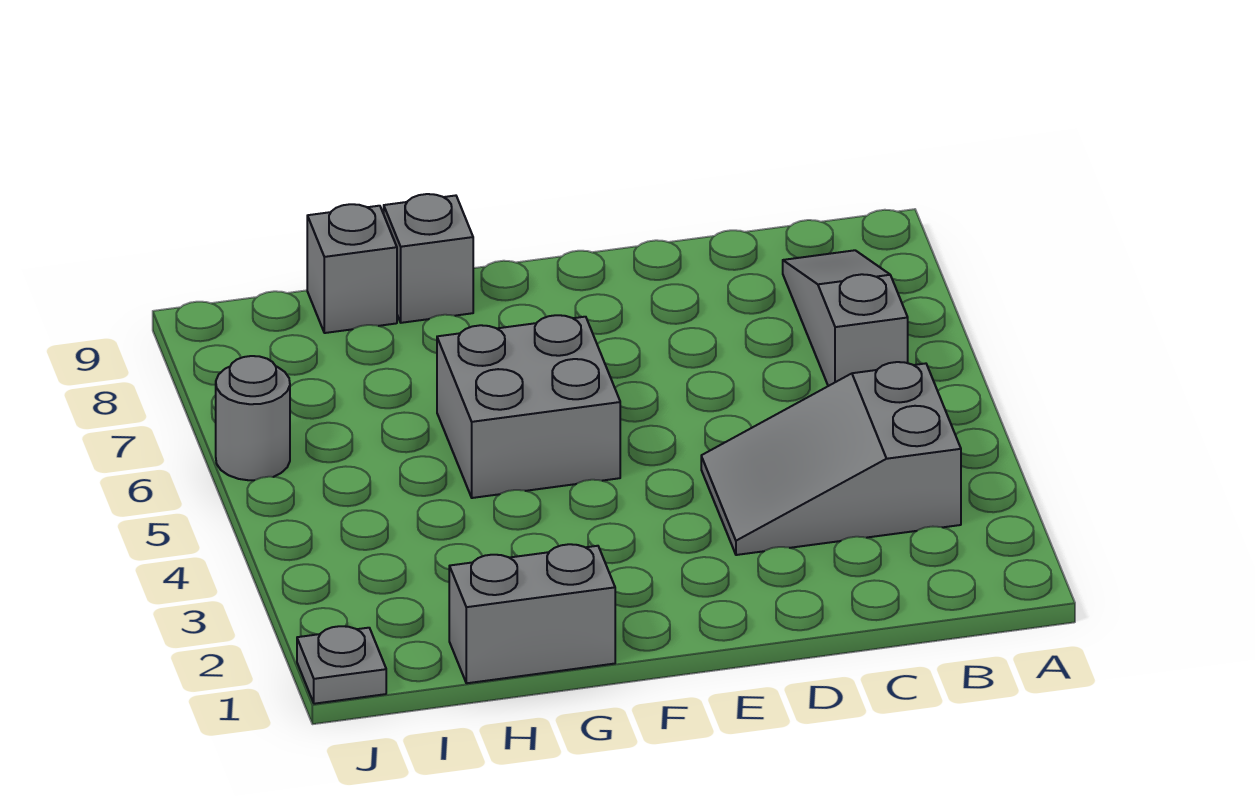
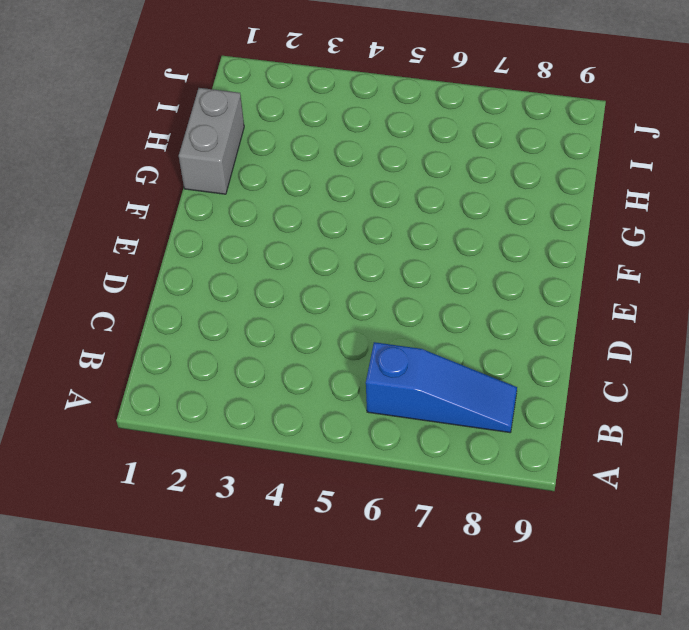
blue slope B6:B8 level 1 top 6 -> grey slope B6:B8 level 1 top 6
none -> grey slope B3:D4 level 1 top B
none -> grey brick F5:G6 level 1

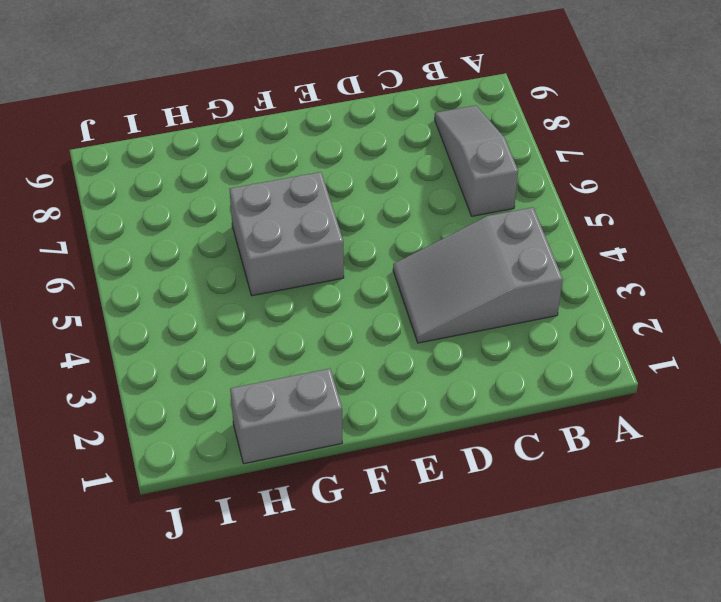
none -> grey brick G9 level 1
none -> grey brick H9 level 1

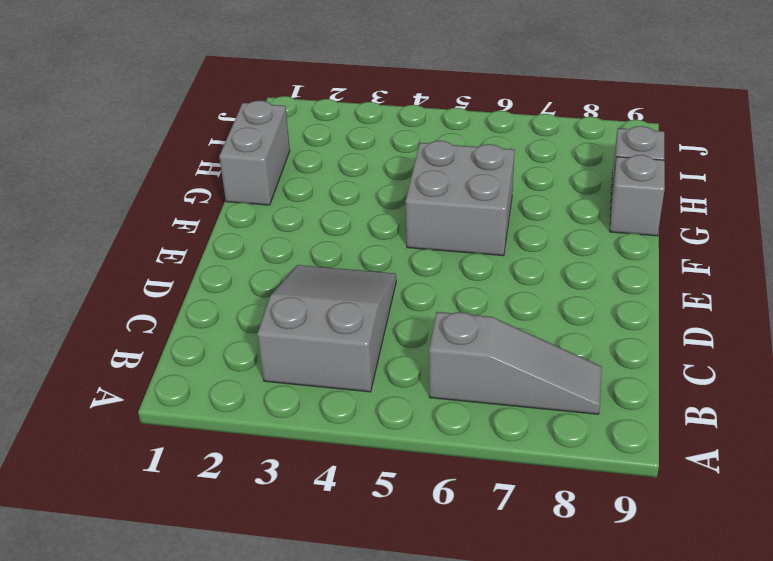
none -> grey plate J1 level 1
none -> grey round brick J6 level 1

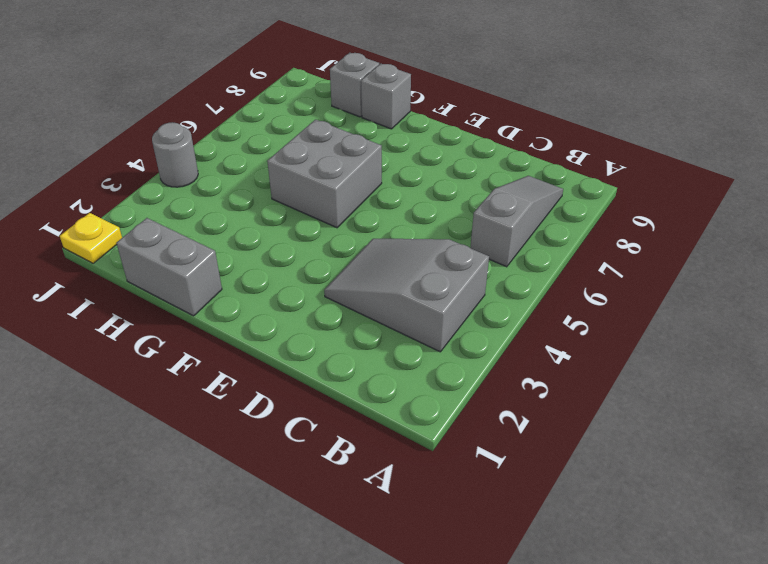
yellow plate J1 level 1 -> grey plate J1 level 1
grey round brick J4 level 1 -> grey round brick J6 level 1

